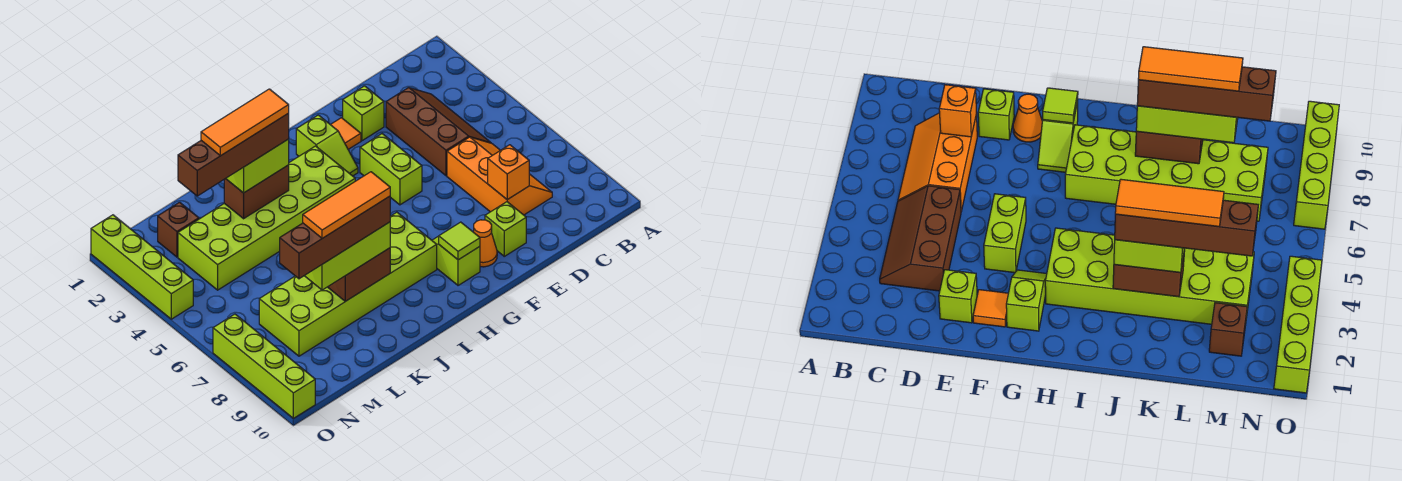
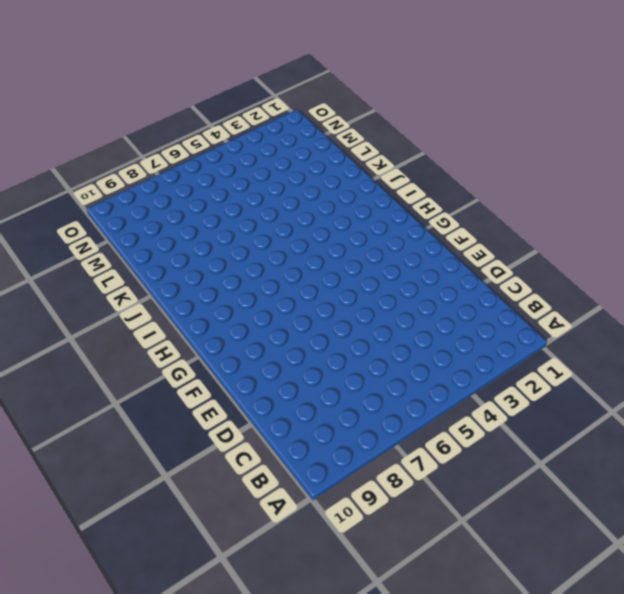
none -> brown slope C3:D5 level 1 top D
none -> orange slope C6:D8 level 1 top D
none -> lime brick E2 level 1

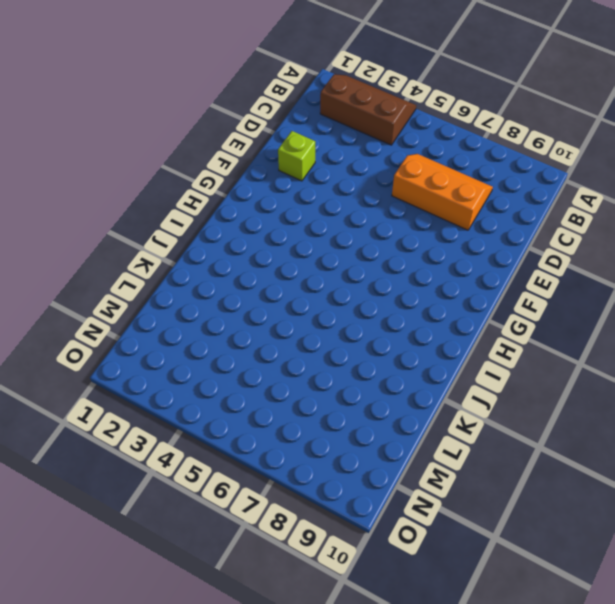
brown slope A2:B4 level 1 top B -> brown slope C3:D5 level 1 top D
none -> lime brick E9 level 1
none -> orange tile F2 level 1
none -> lime brick F4:F5 level 1

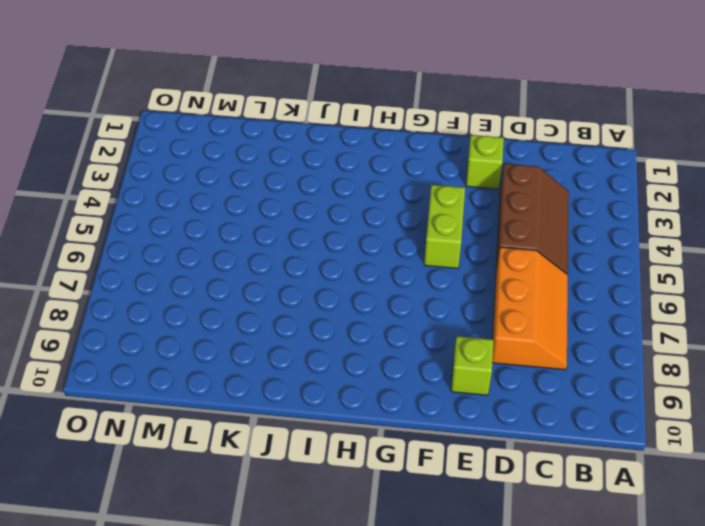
none -> orange tile F2 level 1
none -> orange cone F9 level 1
none -> lime slope G2:G3 level 1 top 2

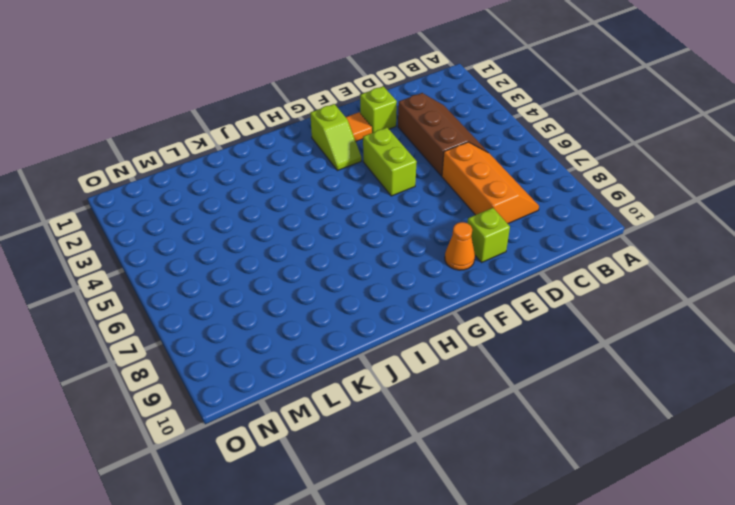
none -> lime slope G8:G9 level 1 top 9
none -> lime brick H3:M4 level 1
none -> lime brick H7:M8 level 1

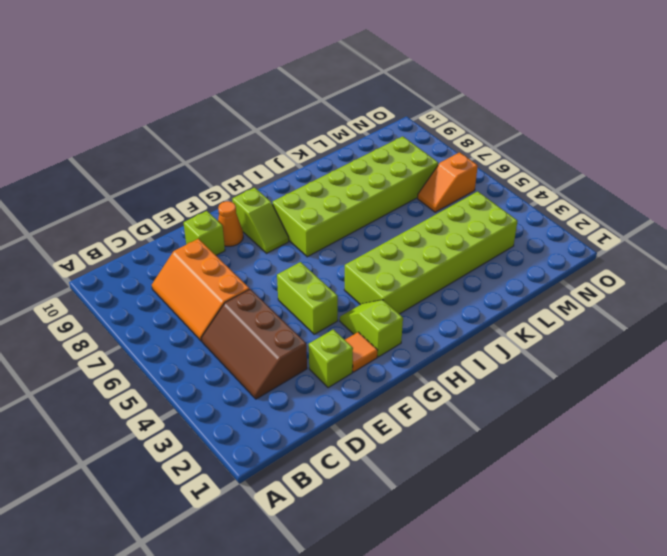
orange slope M6:N6 level 1 top N -> none
none -> brown brick M2 level 1
none -> lime brick O1:O4 level 1
none -> lime brick O7:O10 level 1

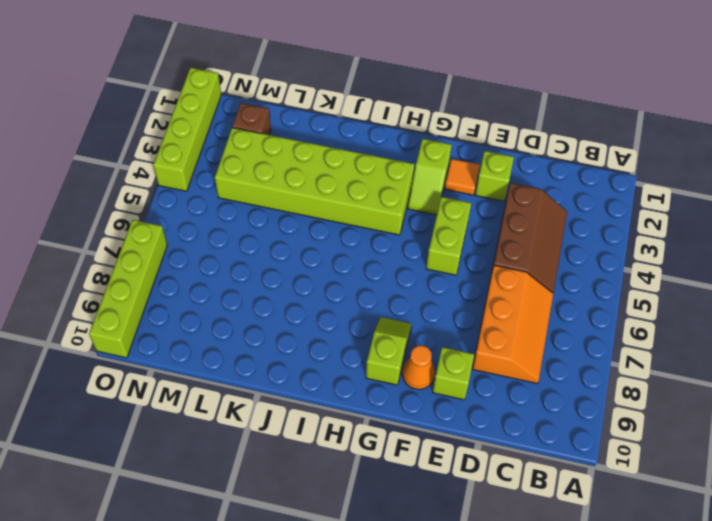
none -> lime brick H7:M8 level 1
none -> orange brick D8 level 2
none -> lime tile G9 level 2

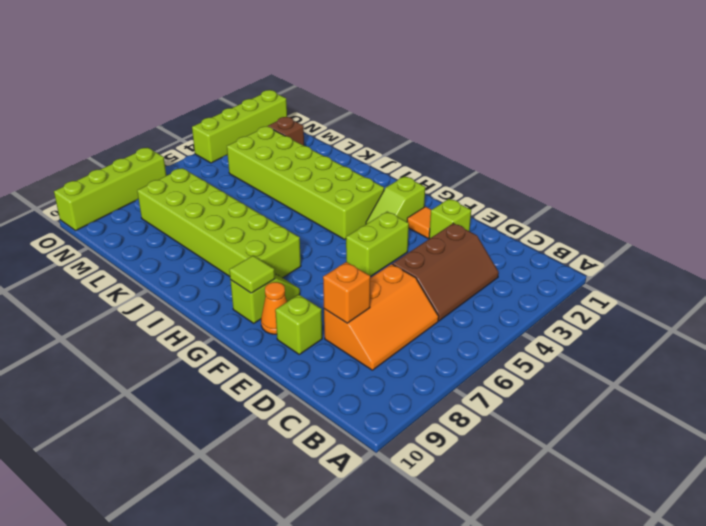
none -> brown brick J3:K3 level 2
none -> brown brick J8:K8 level 2
none -> lime brick J3:K3 level 3

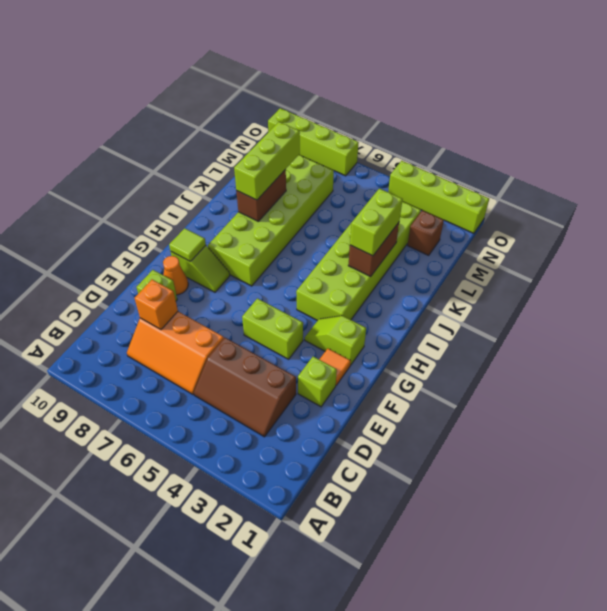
none -> brown brick J3:M3 level 4
none -> brown brick J8:M8 level 4
none -> orange tile J3:L3 level 5

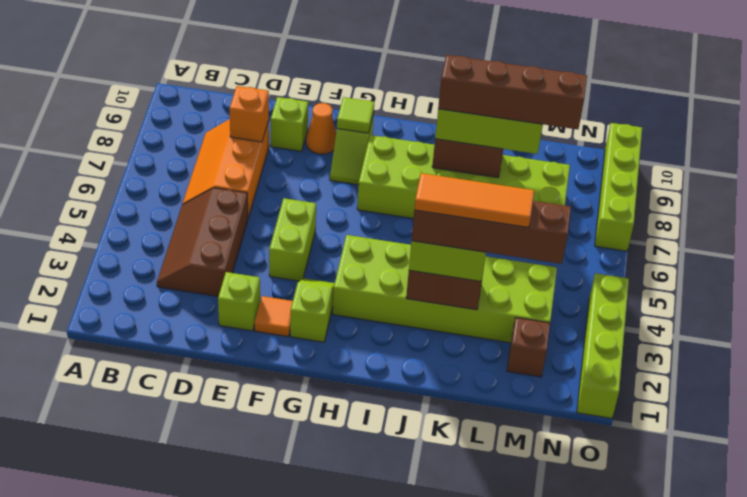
none -> orange tile J8:L8 level 5

